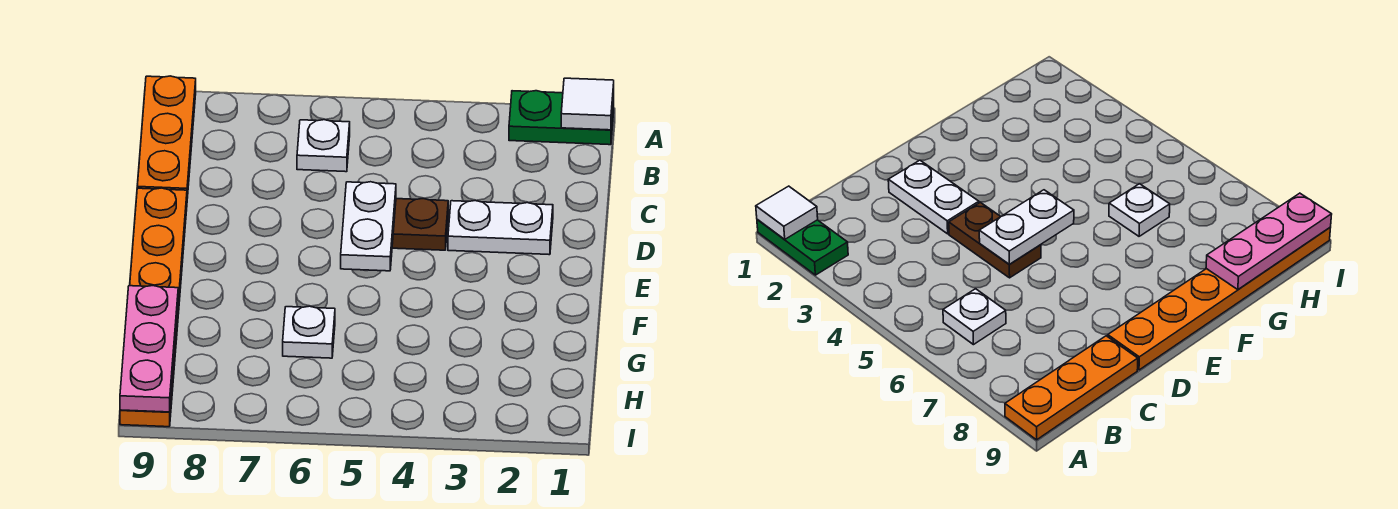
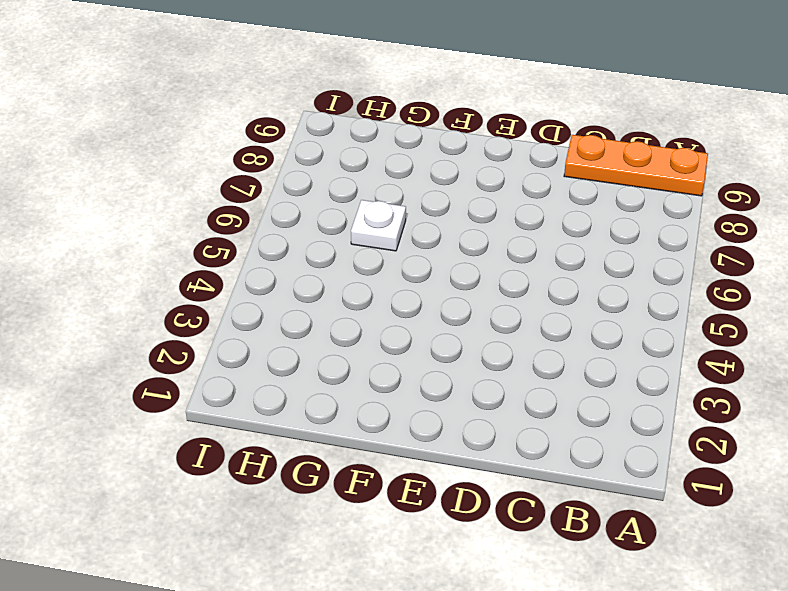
none -> green plate A1:A2 level 1
none -> white plate B6 level 1

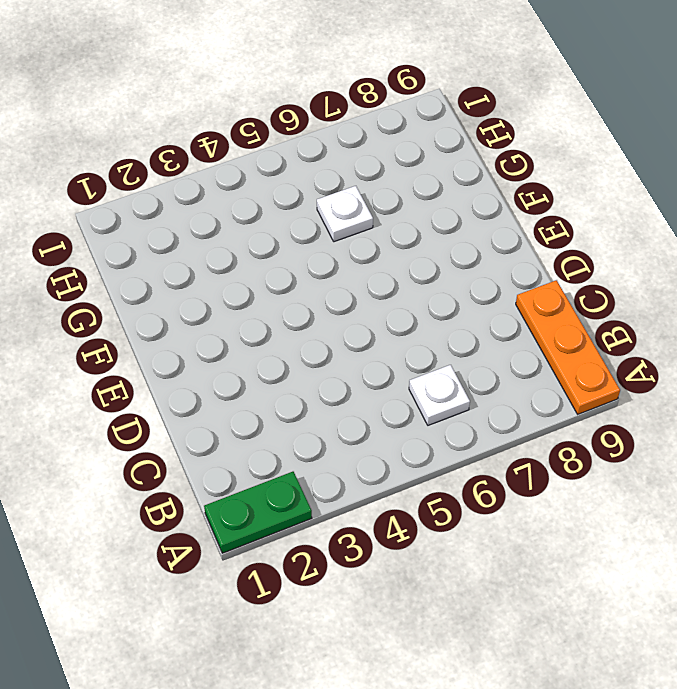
none -> white plate D2:D3 level 1
none -> brown plate D4:D5 level 1

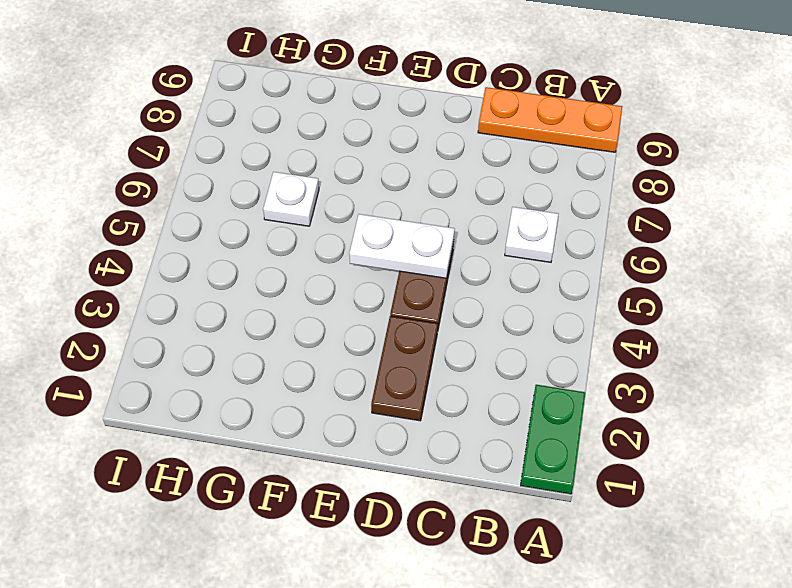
brown plate D2:D3 level 1 -> white plate D2:D3 level 1
none -> orange plate D9:I9 level 1
none -> white tile A1 level 2

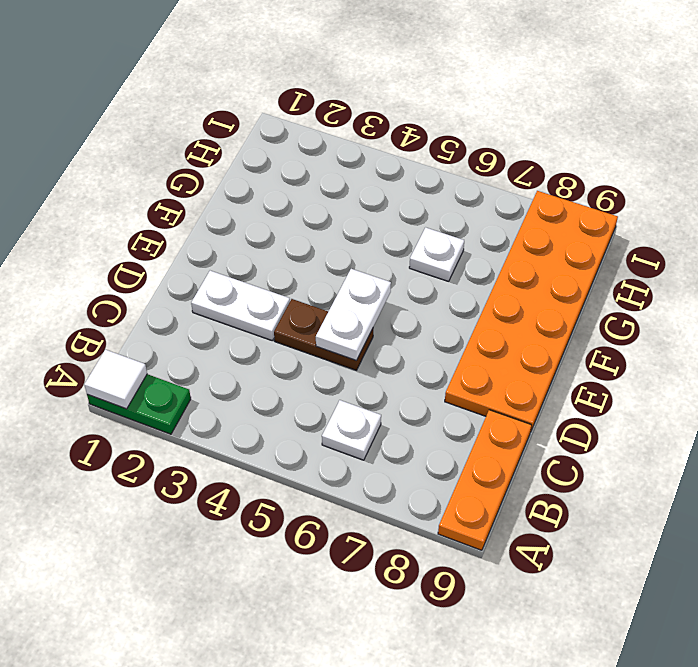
orange plate D8:I9 level 1 -> orange plate D9:I9 level 1
none -> pink plate G9:I9 level 2

